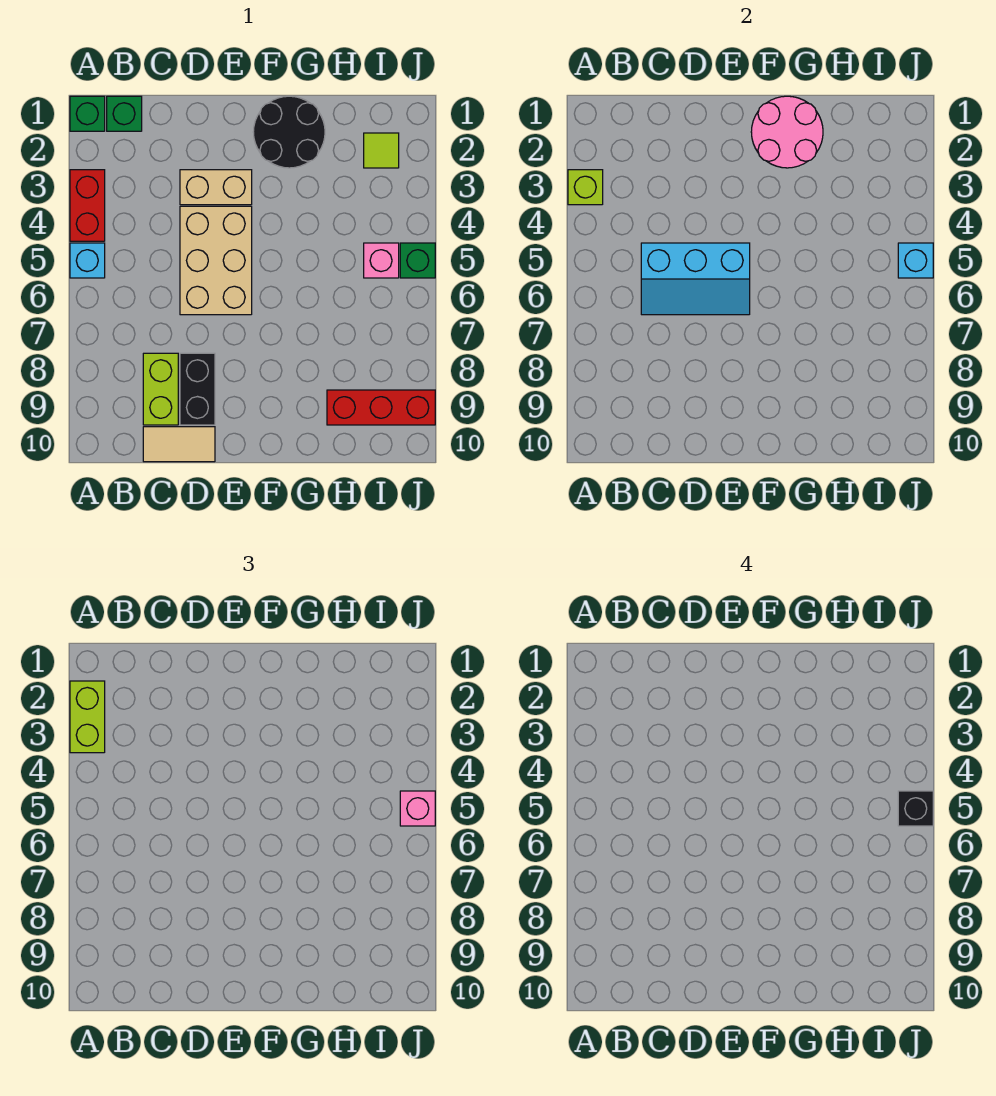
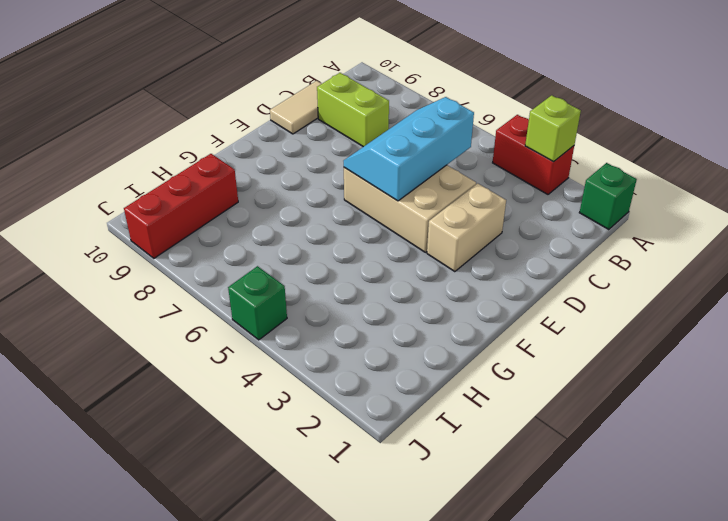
none -> cyan brick A5 level 1
none -> green brick B1 level 1
none -> black brick D8:D9 level 1

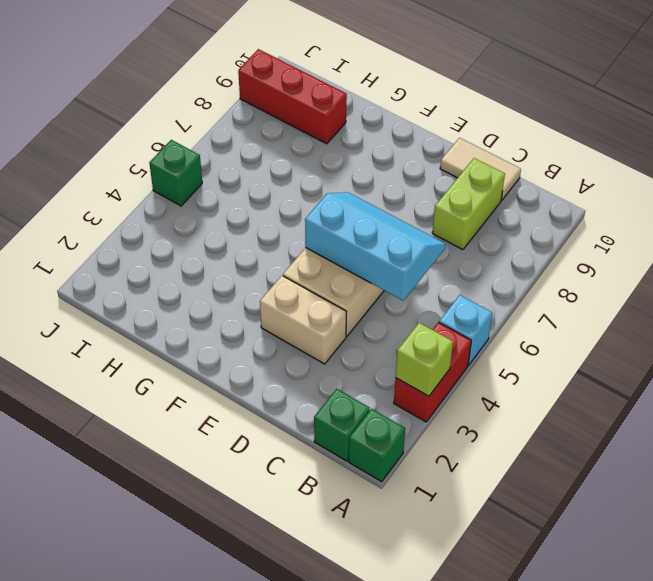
none -> black brick D8:D9 level 1
none -> black round brick F1:G2 level 1
none -> lime tile I2 level 1

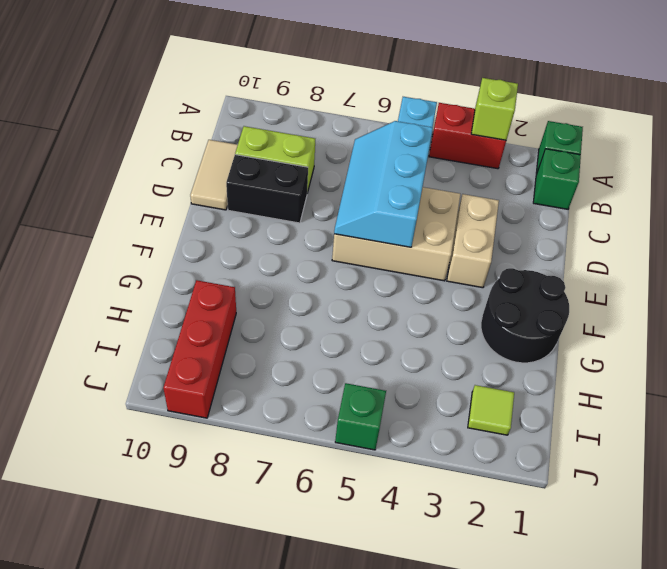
none -> pink brick I5 level 1
none -> pink round brick F1:G2 level 2
none -> cyan brick J5 level 2

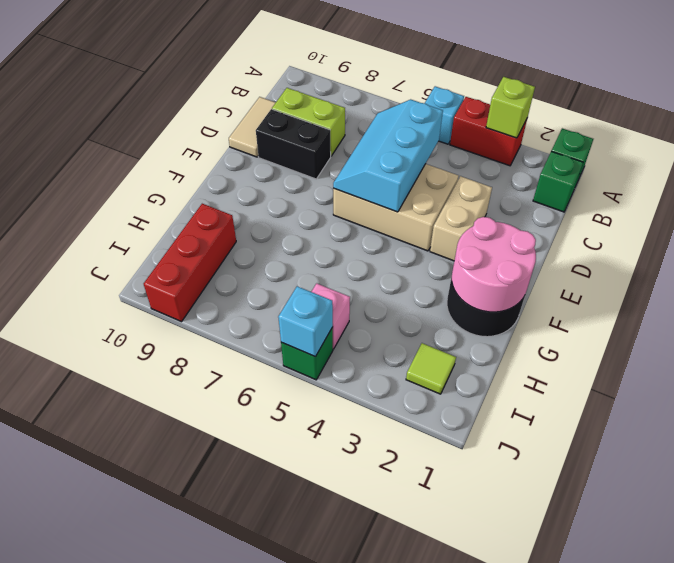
none -> lime brick A2:A3 level 3
none -> pink brick J5 level 3
none -> black brick J5 level 4

